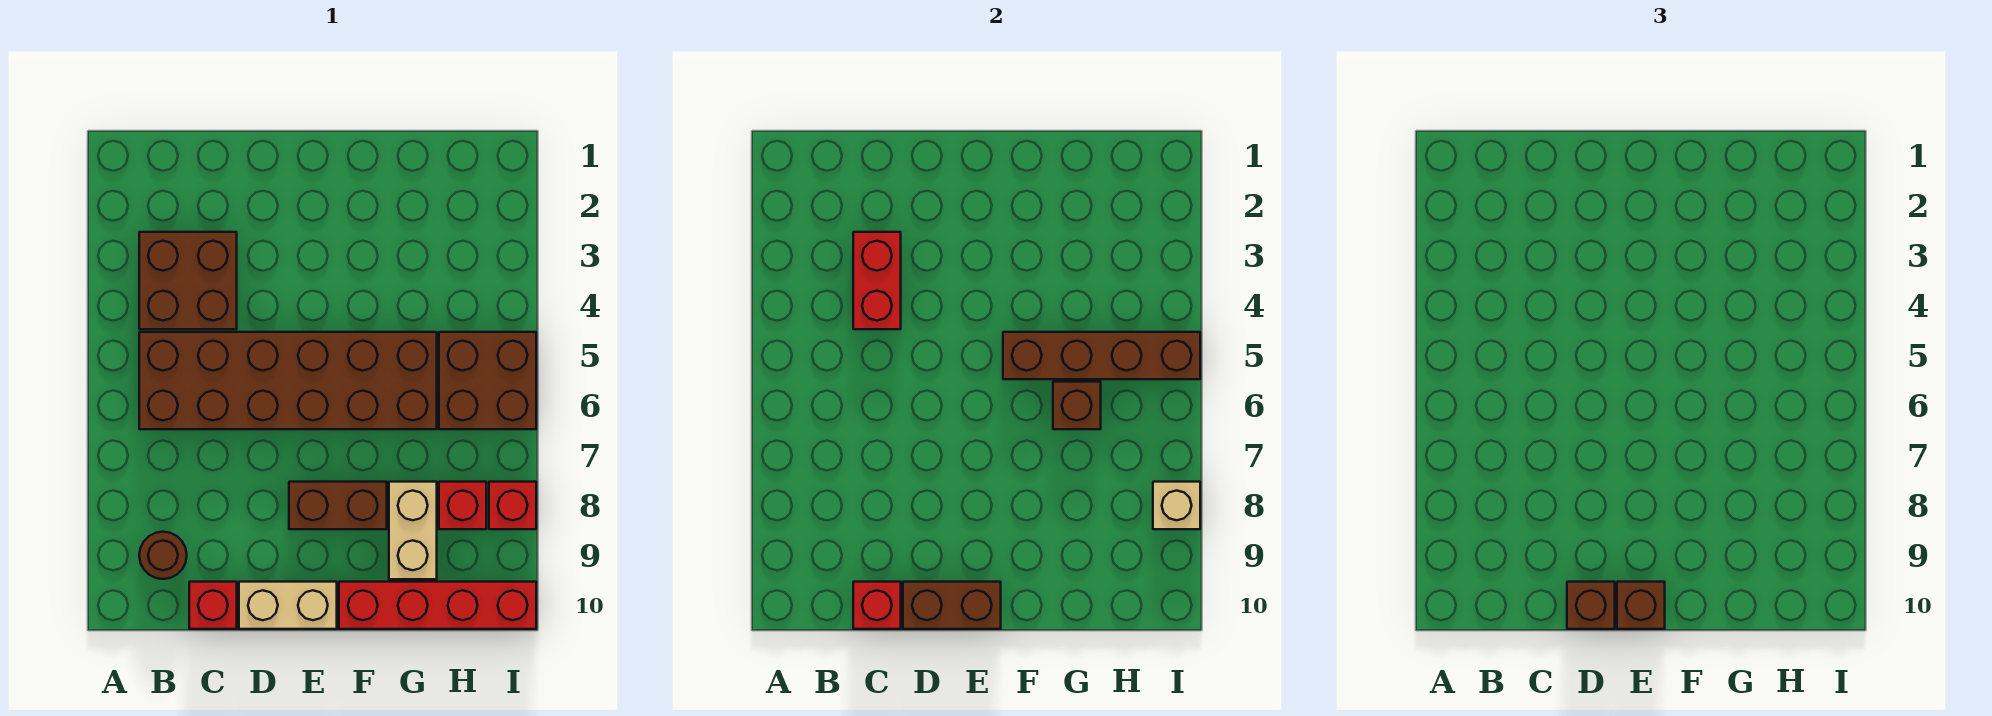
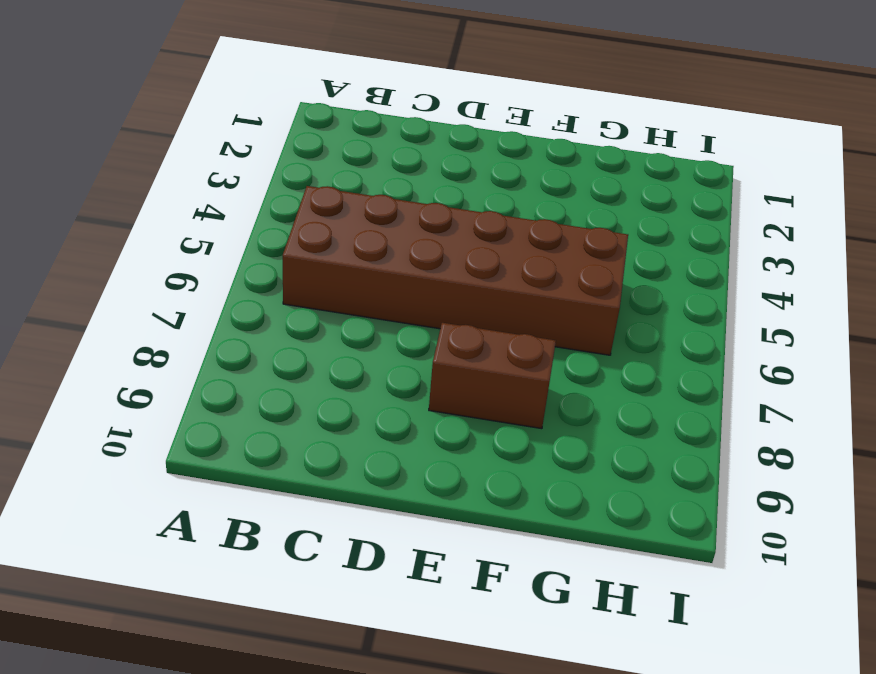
none -> brown brick B3:C4 level 1
none -> brown round brick B9 level 1
none -> red brick C10 level 1

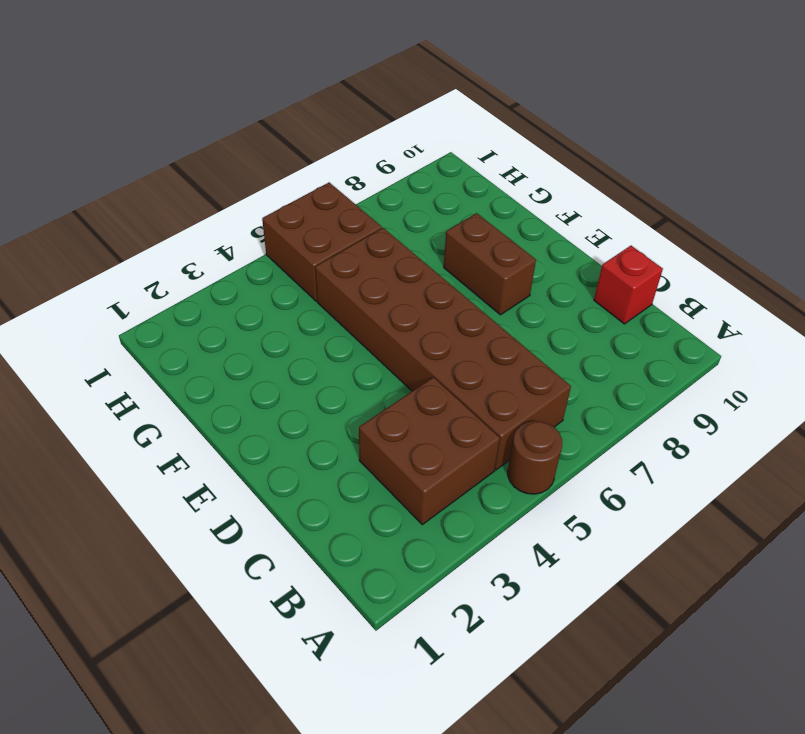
brown round brick A5 level 1 -> brown round brick B9 level 1
none -> tan brick D10:E10 level 1
none -> red brick F10:I10 level 1
none -> tan brick G8:G9 level 1

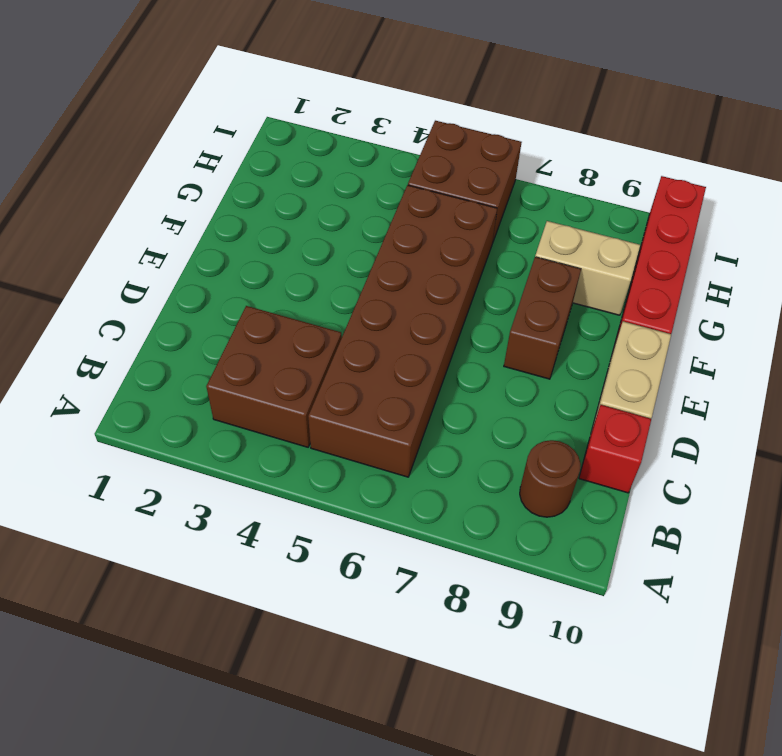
none -> red brick H8 level 1
none -> red brick I8 level 1
none -> red brick C3:C4 level 2

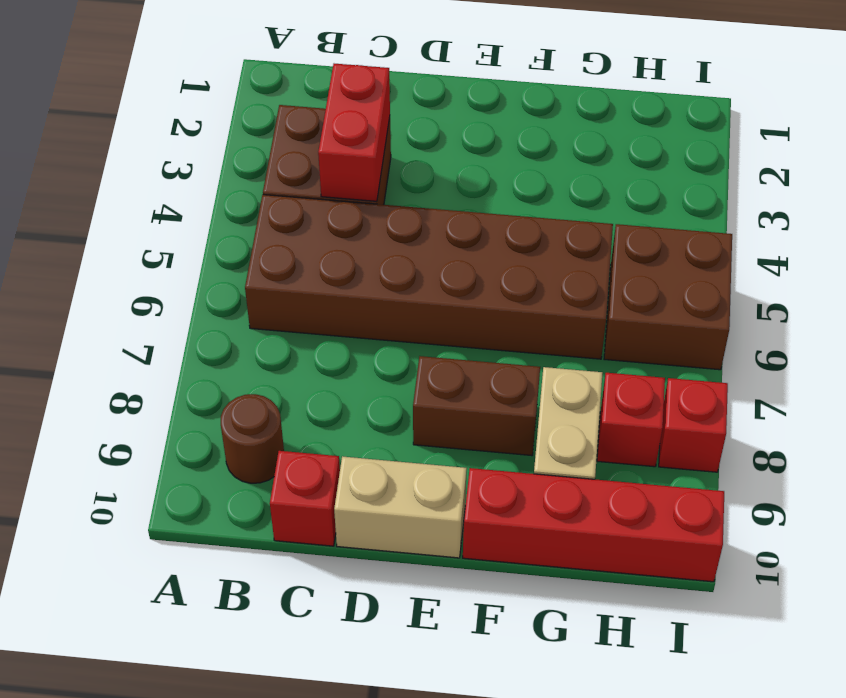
none -> red brick C10 level 2
none -> brown brick D10:E10 level 2
none -> brown brick F5:I5 level 2

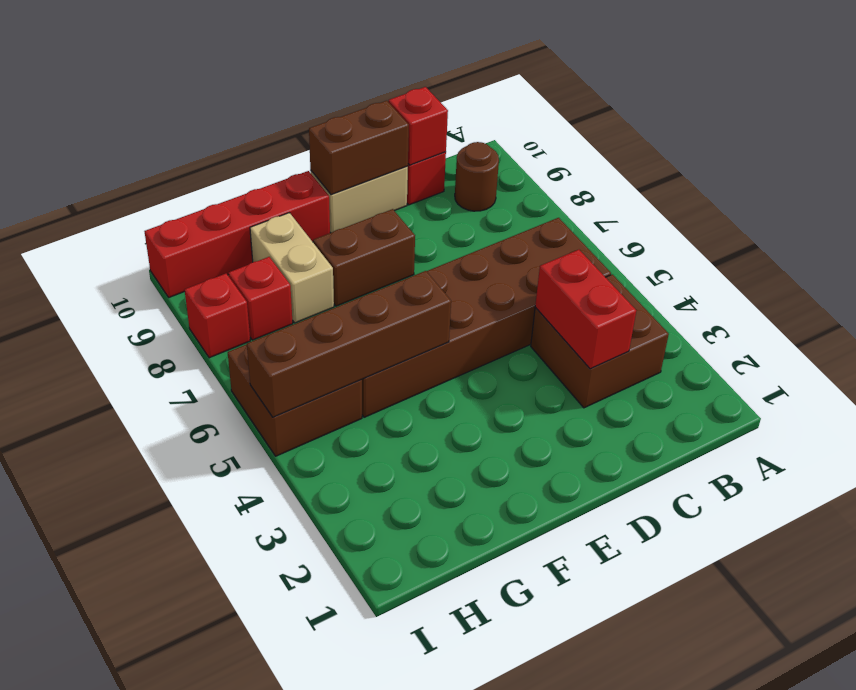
none -> brown brick G6 level 2
none -> tan brick I8 level 2
none -> brown brick D10 level 3

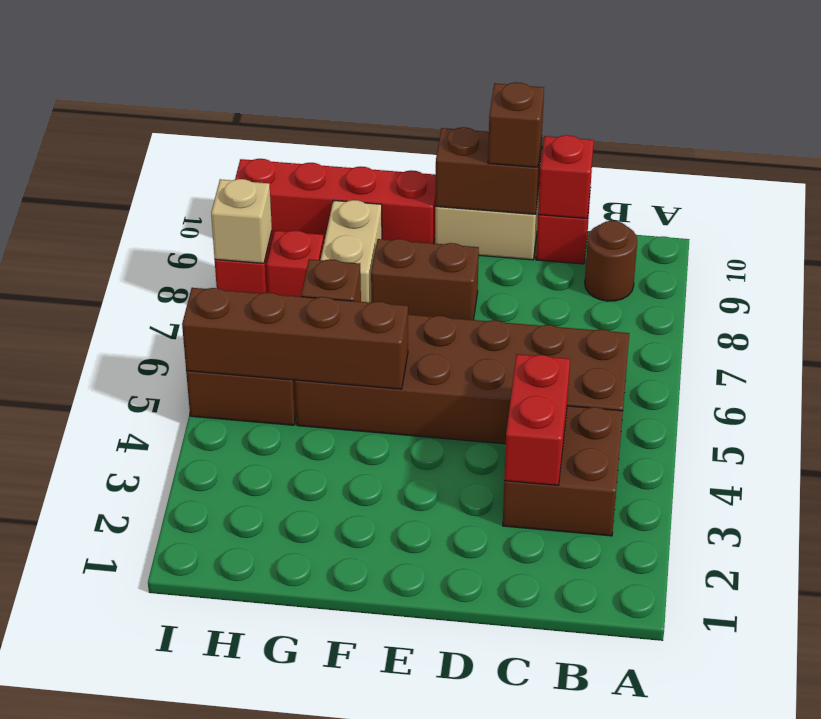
none -> brown brick E10 level 3

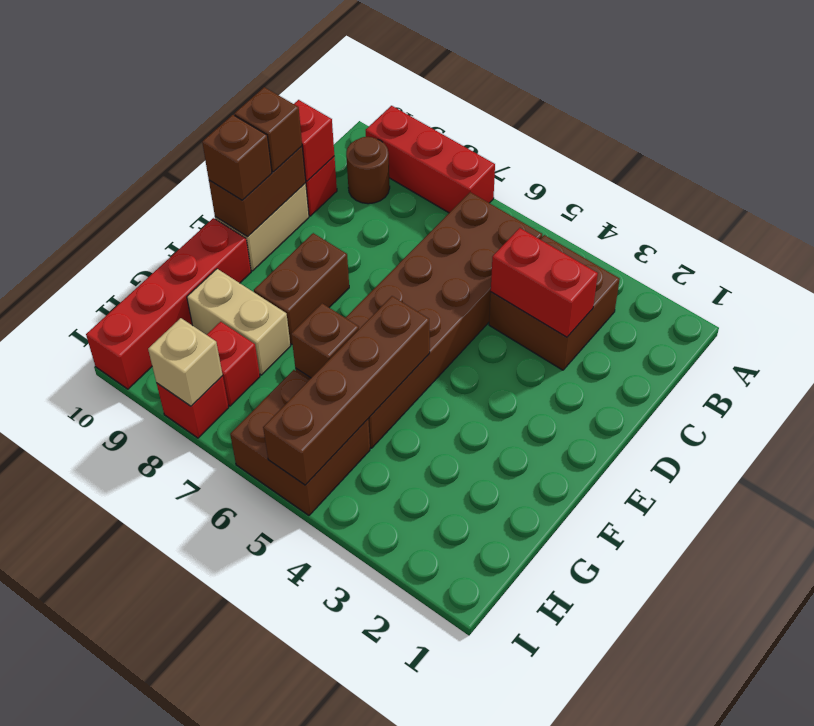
red brick A7:A9 level 1 -> none

